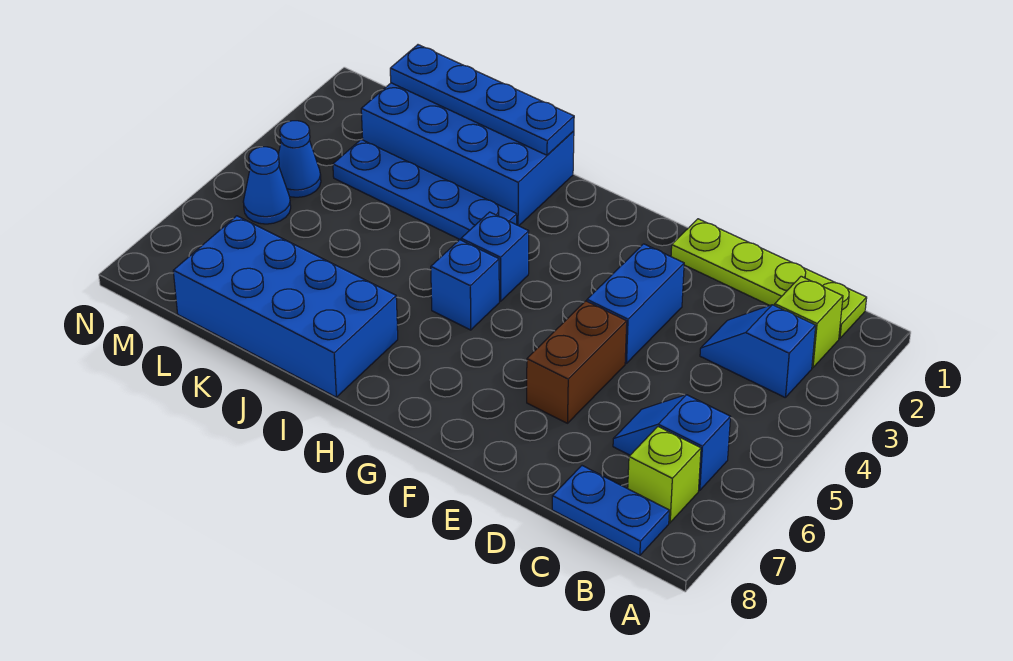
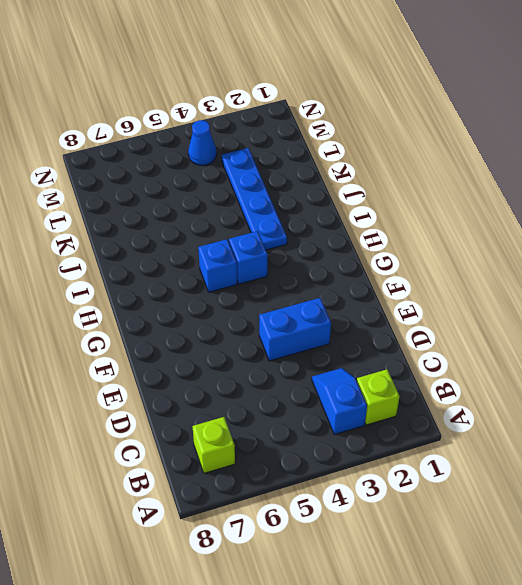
none -> lime plate B1:E1 level 1
none -> blue slope B6:C6 level 1 top B
none -> blue plate B8:C8 level 1

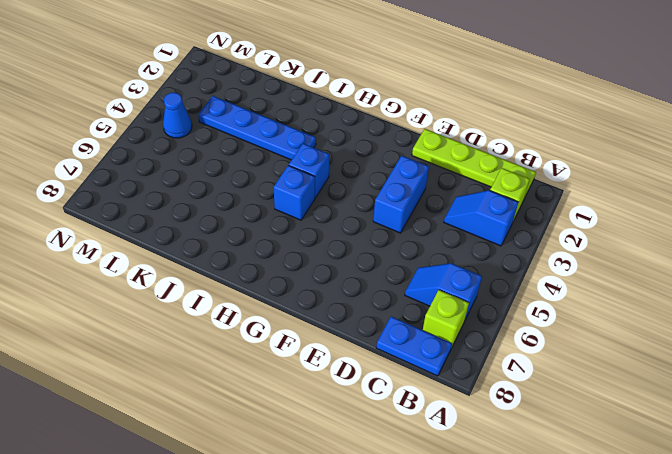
none -> brown brick E5:E6 level 1
none -> blue brick I1:L2 level 1
none -> blue brick I7:L8 level 1

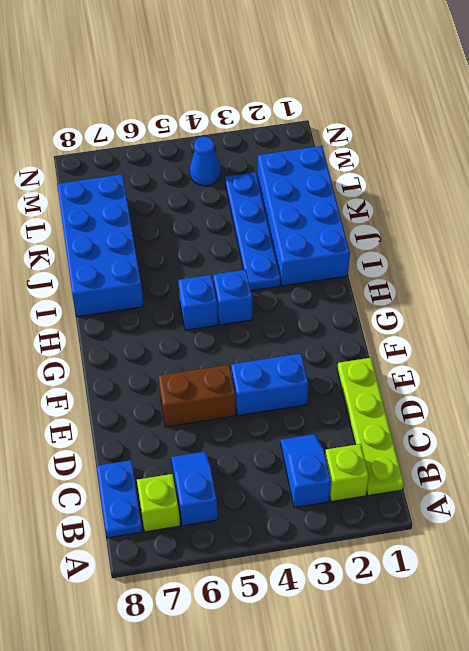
none -> blue cone M5 level 1
none -> blue plate I1:L1 level 2

